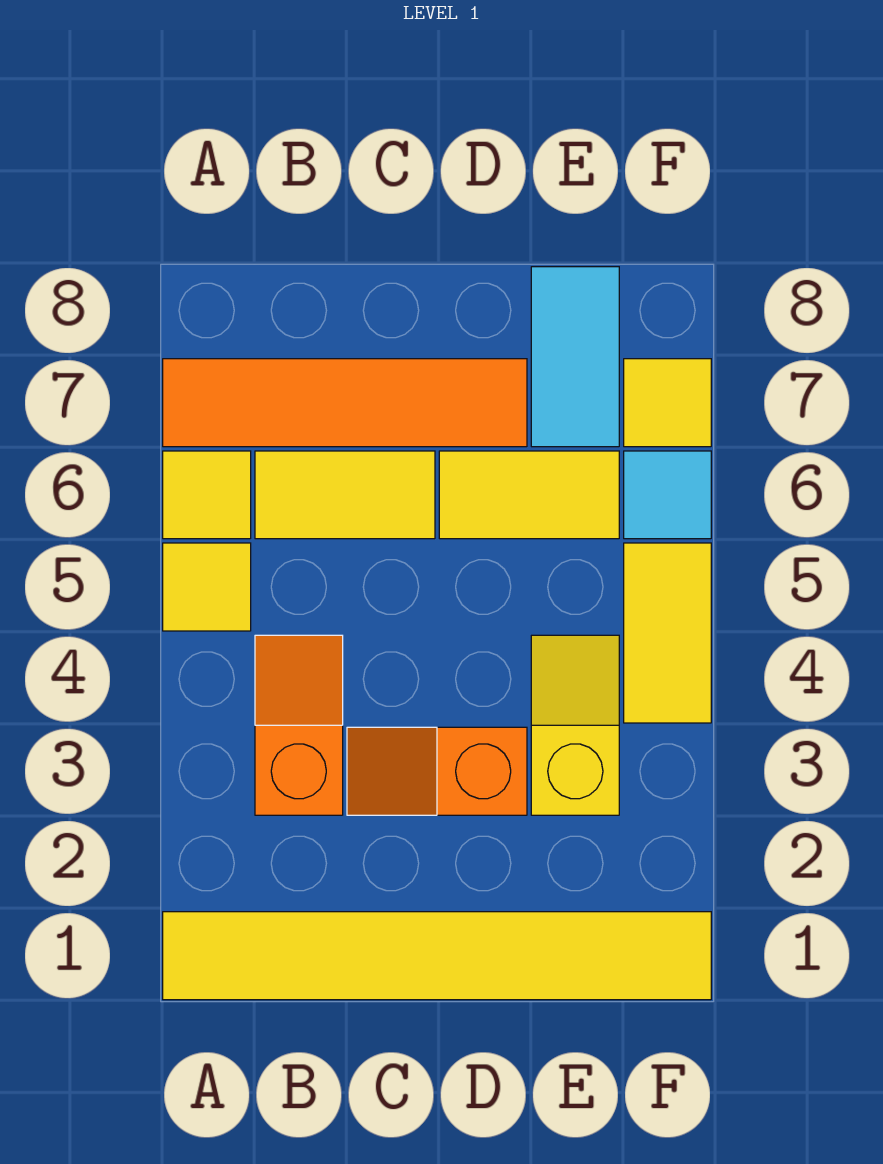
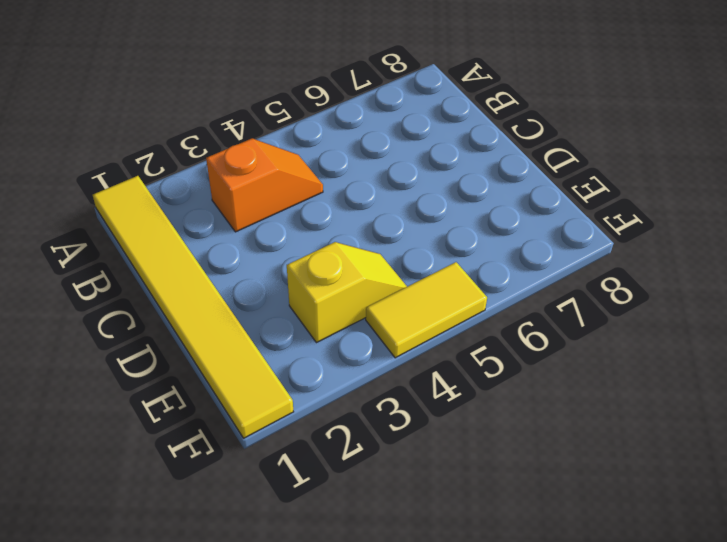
none -> yellow tile A5 level 1
none -> yellow tile A6 level 1
none -> orange tile A7:D7 level 1

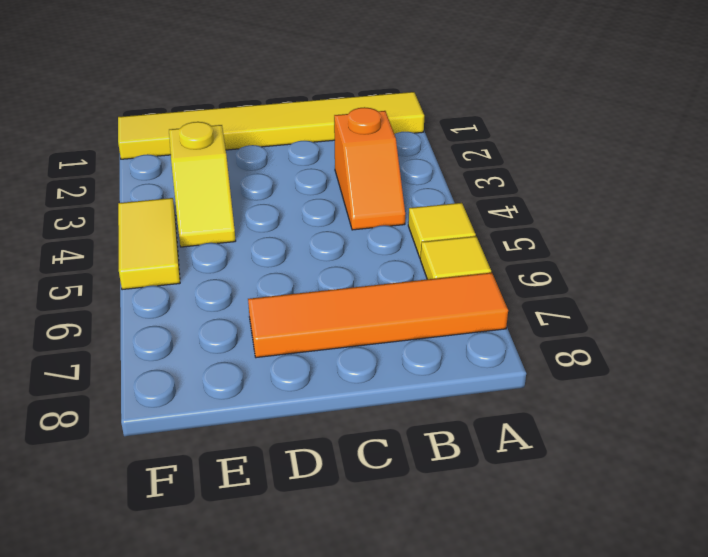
none -> yellow tile B6:C6 level 1
none -> orange slope C3:D3 level 1 top D
none -> yellow tile D6:E6 level 1

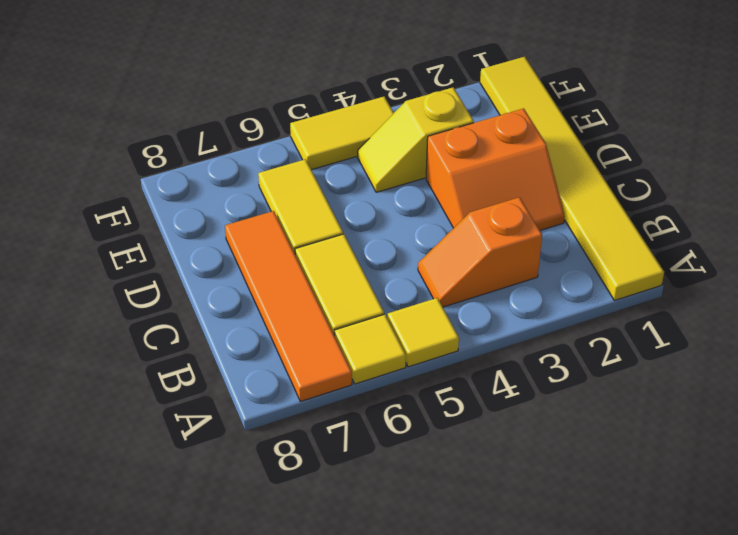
orange slope C2:D3 level 1 top D -> orange slope C3:D3 level 1 top D
none -> cyan tile E7:E8 level 1
none -> cyan tile F6 level 1
none -> yellow tile F7 level 1

